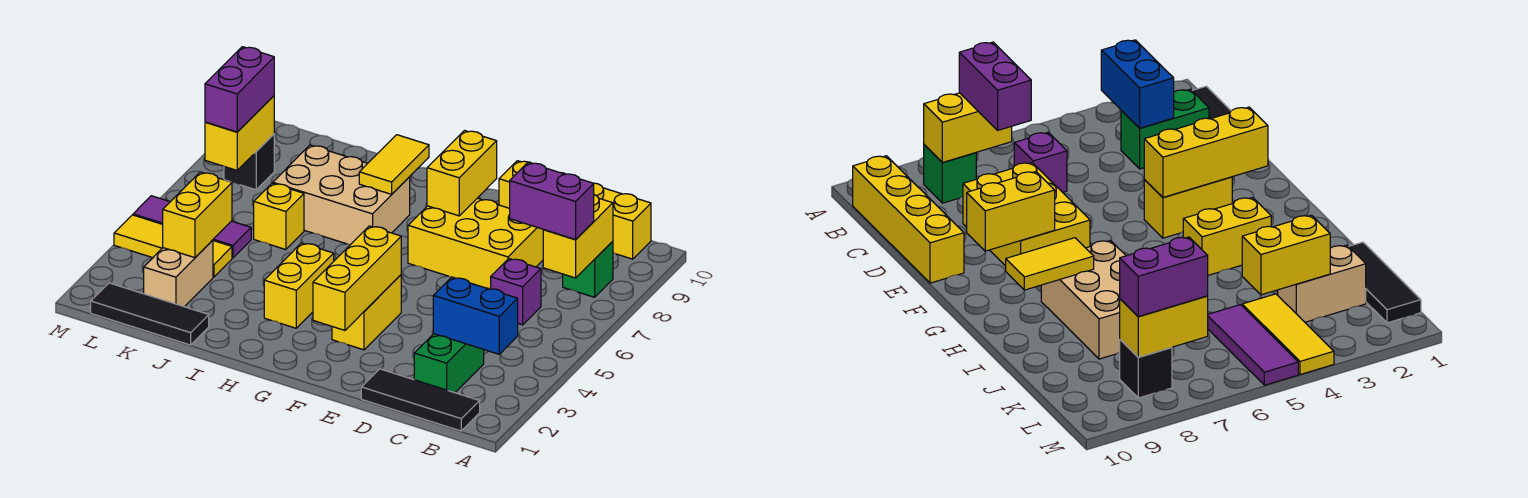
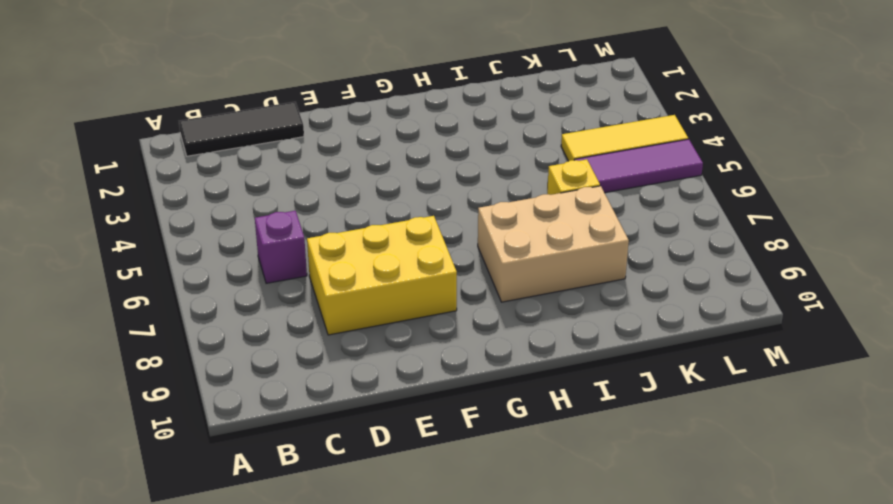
none -> green brick B8 level 1
none -> yellow brick B10:E10 level 1
none -> green brick C2:C3 level 1

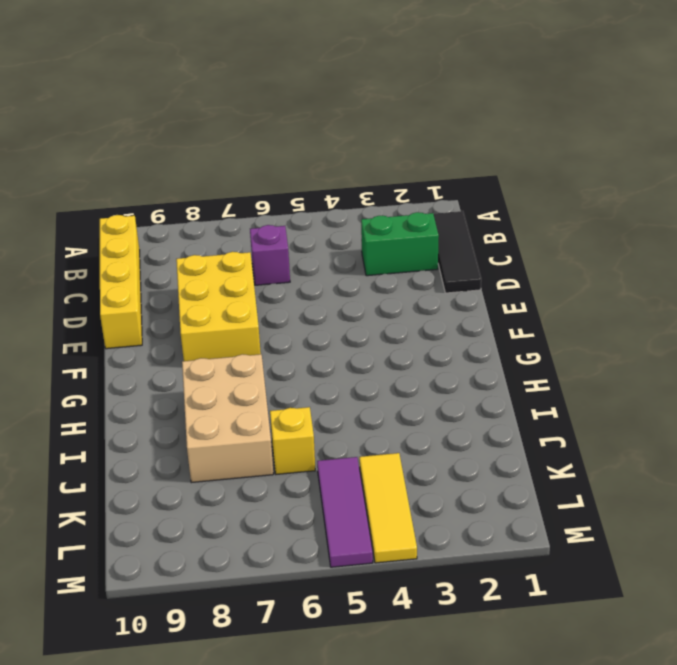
none -> green brick B8 level 1
none -> yellow brick F3:F4 level 1
none -> yellow brick H3:H4 level 1

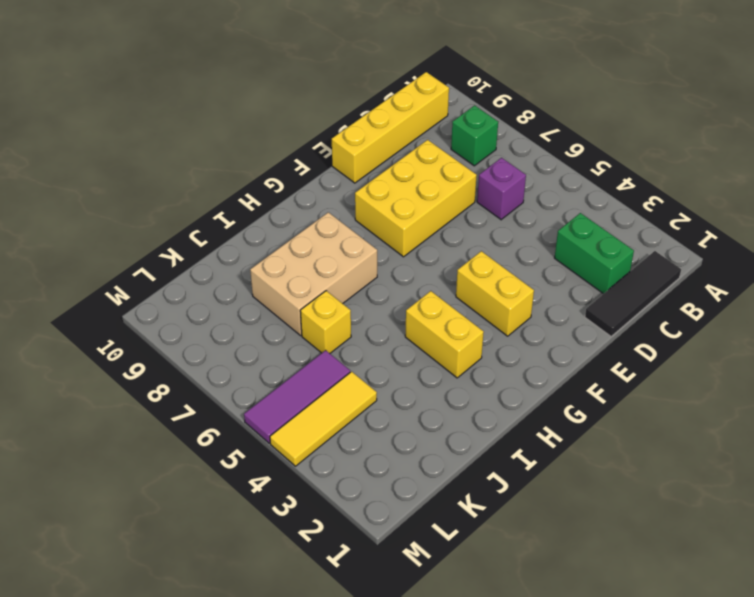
none -> black tile J1:L1 level 1
none -> tan brick K2:K3 level 1
none -> black brick L8 level 1

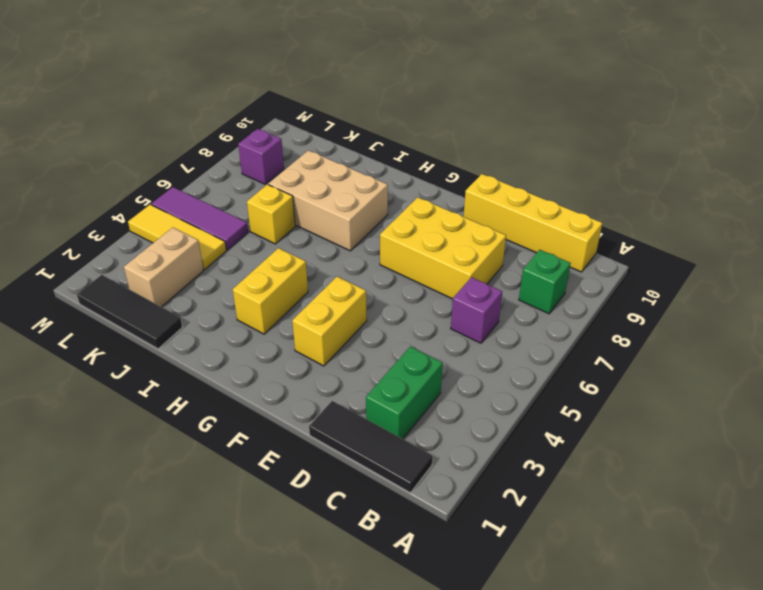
purple brick L8 level 1 -> black brick L8 level 1
none -> blue brick B3:C3 level 2
none -> yellow brick B7:B8 level 2
none -> yellow brick F2:F4 level 2

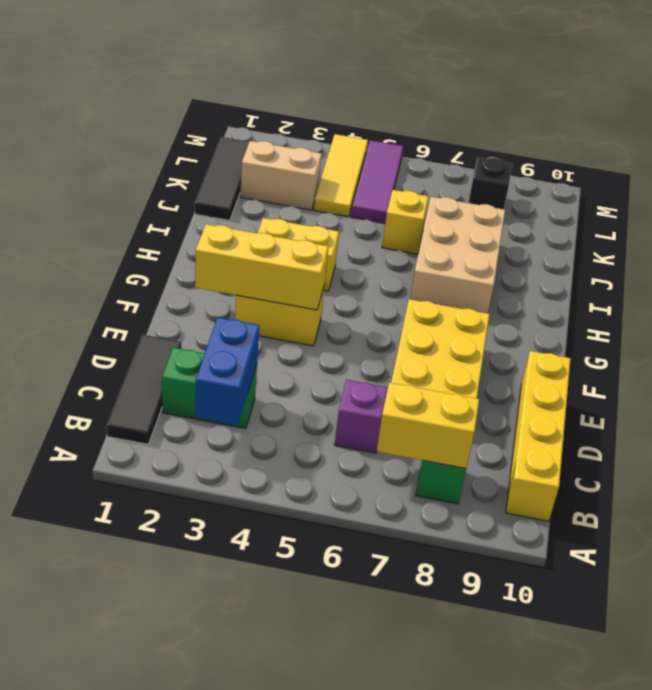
none -> yellow brick F8:F9 level 2
none -> yellow tile H8:H9 level 2
none -> yellow brick K3:K4 level 2

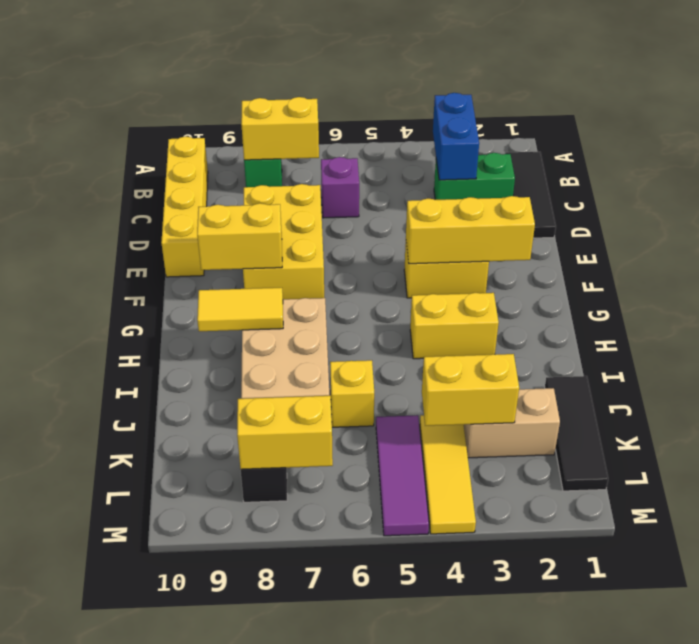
none -> purple brick B7:C7 level 3
none -> purple brick L7:L8 level 3

